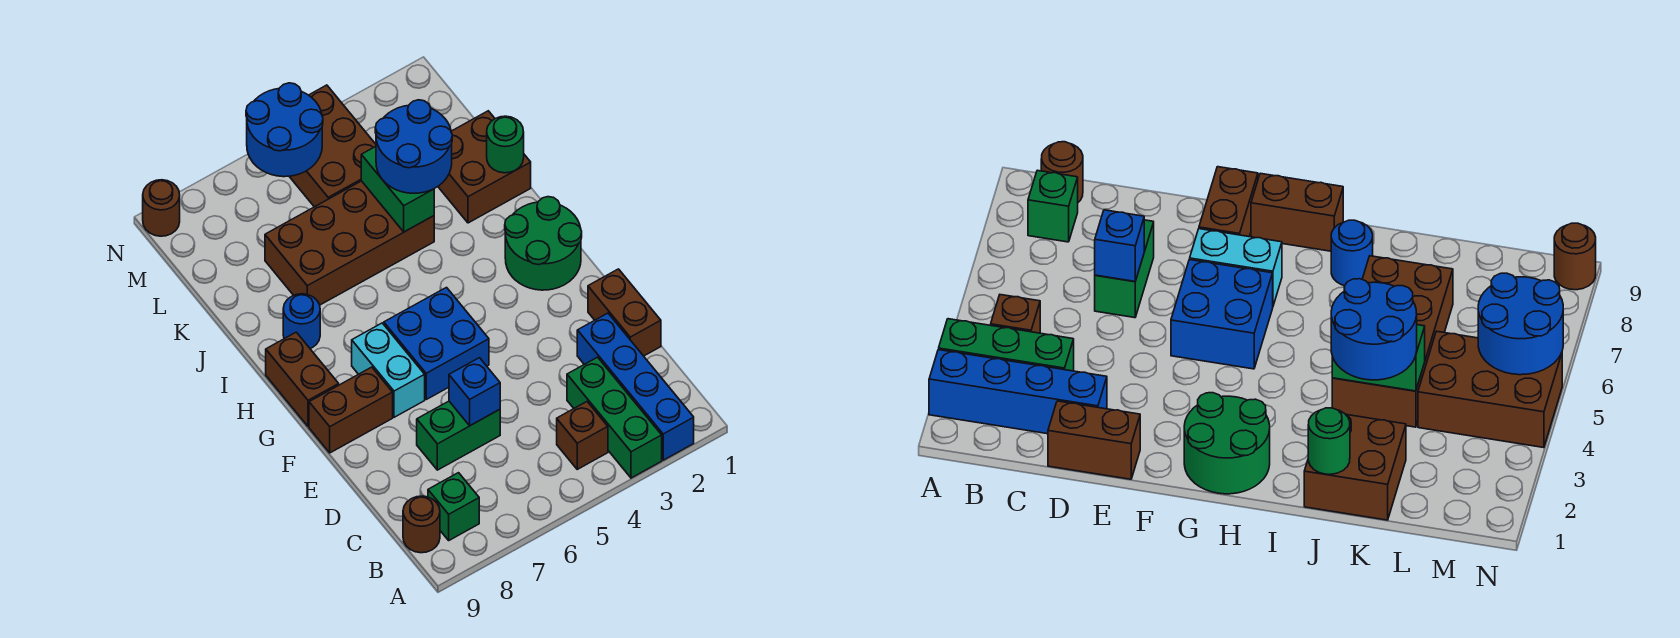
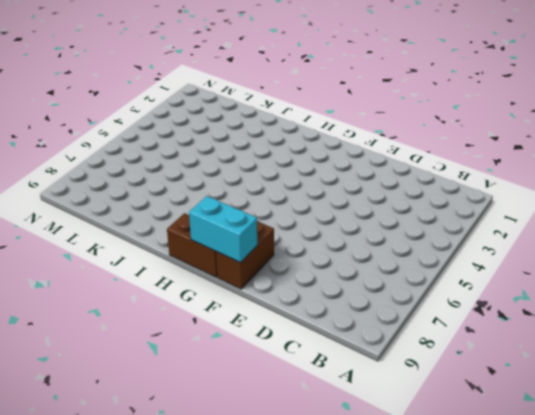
cyan brick F9:G9 level 2 -> cyan brick F7:G7 level 1
none -> blue brick A2:D2 level 1
none -> green brick A3:C3 level 1
none -> brown brick B4 level 1

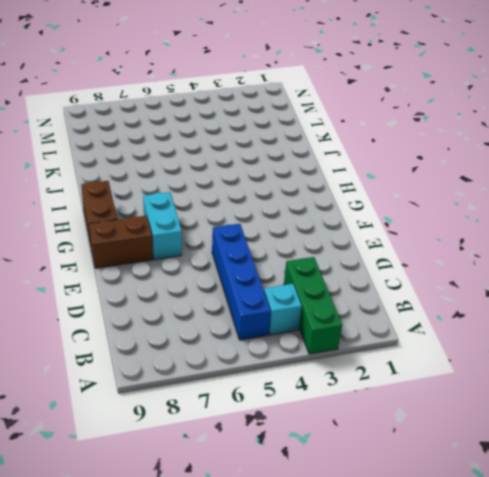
cyan brick B4 level 1 -> brown brick B4 level 1
blue brick B5:E5 level 1 -> blue brick A2:D2 level 1
none -> green brick B8 level 1
none -> brown round brick B9 level 1
none -> brown brick D1:E1 level 1

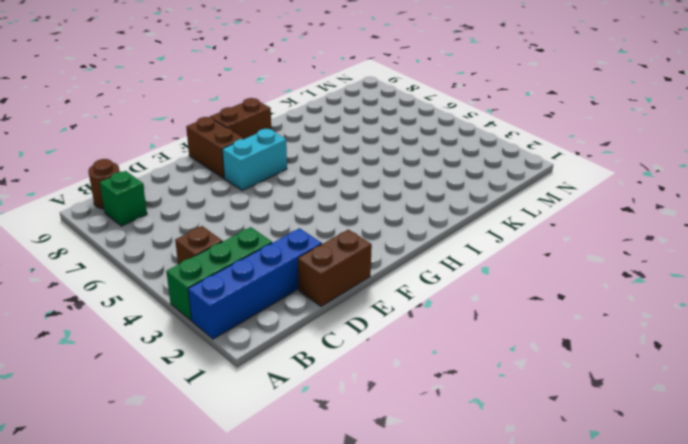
none -> green brick D6:D7 level 1
none -> blue brick F5:G6 level 1
none -> green round brick G1:H2 level 1

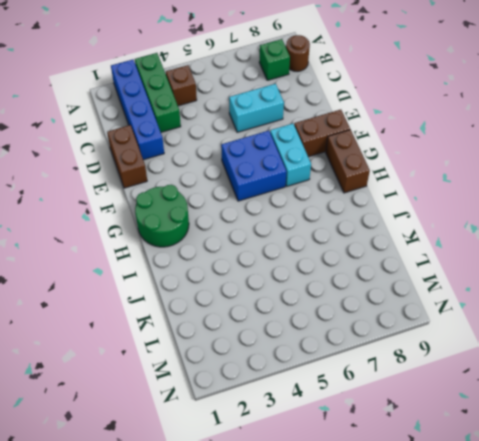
cyan brick D6:D7 level 1 -> green brick D6:D7 level 1
none -> blue round brick I8 level 1
none -> brown brick J1:K2 level 1
none -> brown brick J4:K7 level 1

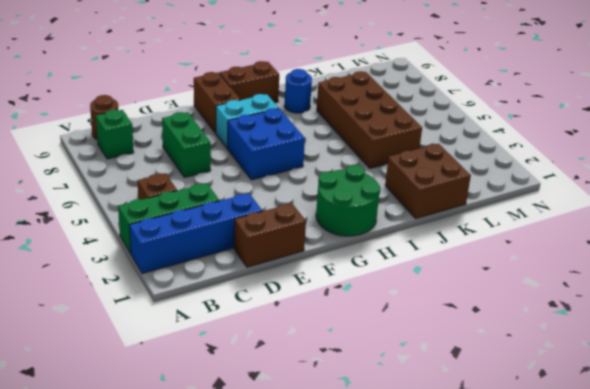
none -> brown brick L4:N5 level 1
none -> brown round brick N9 level 1
none -> blue brick D6 level 2

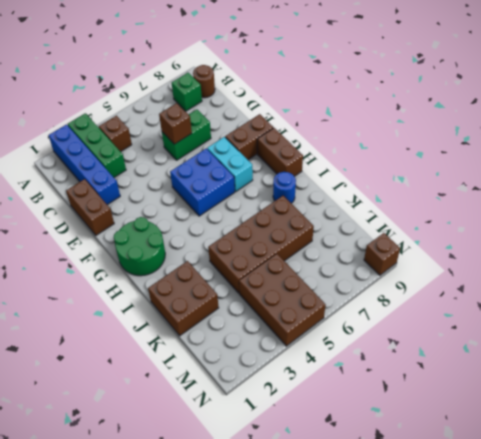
brown brick D6 level 2 -> blue brick D6 level 2
brown brick N9 level 1 -> brown round brick N9 level 1
none -> green round brick J1 level 2
none -> green brick J4:K4 level 2
none -> blue round brick M5:N6 level 2

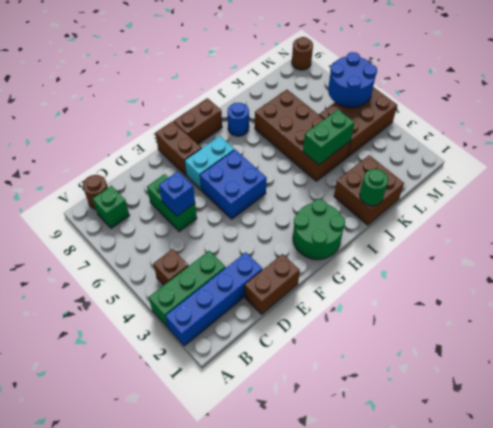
none -> blue round brick J3:K4 level 3

